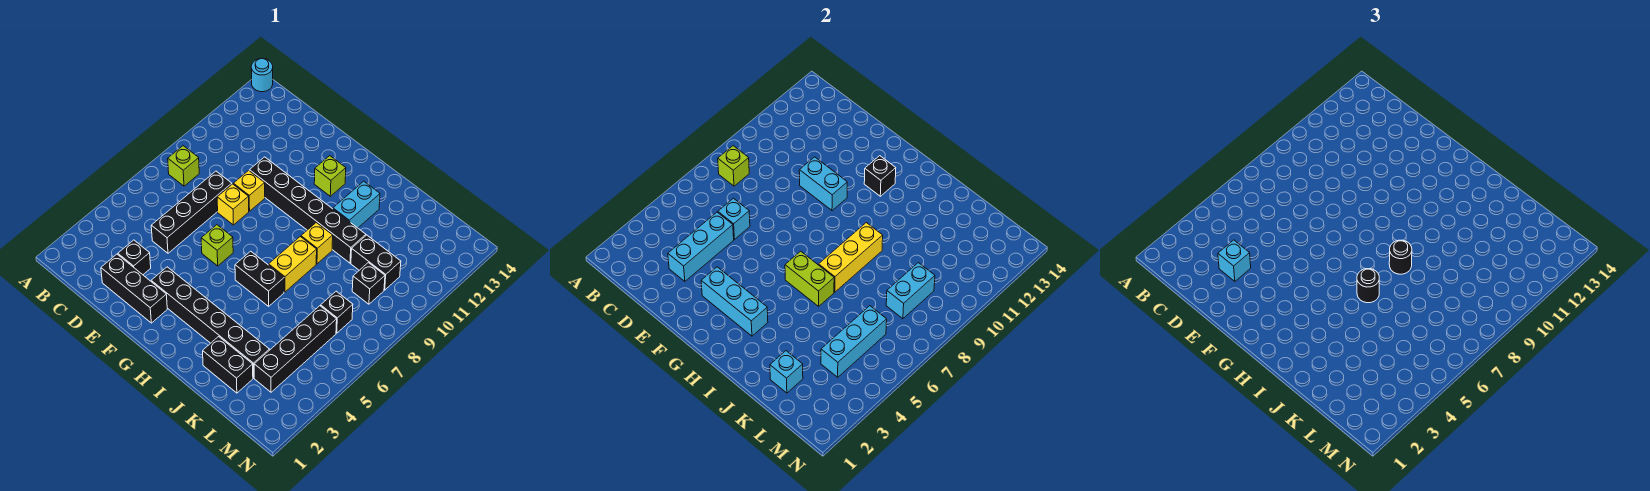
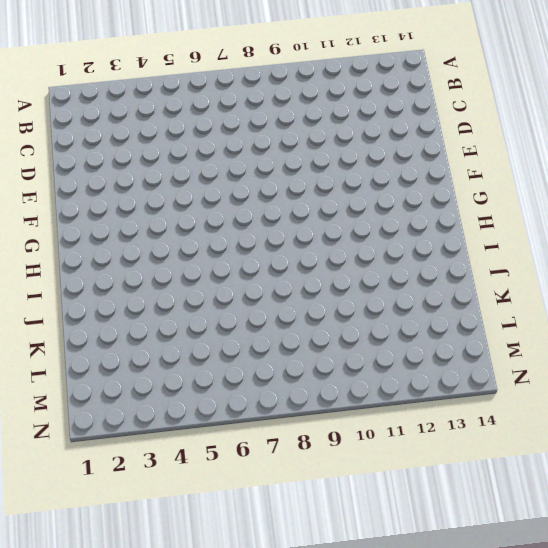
none -> cyan round brick A14 level 1
none -> lime brick B8 level 1
none -> black brick D2:F2 level 1
none -> black brick D3 level 1

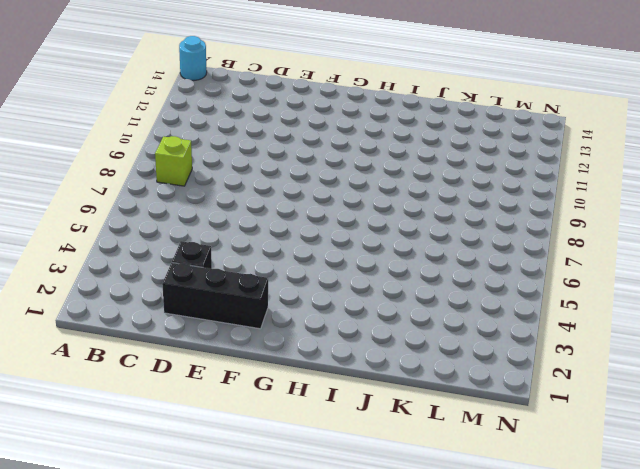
none -> black brick D5:D8 level 1
none -> yellow brick E8 level 1
none -> yellow brick E9 level 1
none -> black brick E10:J10 level 1

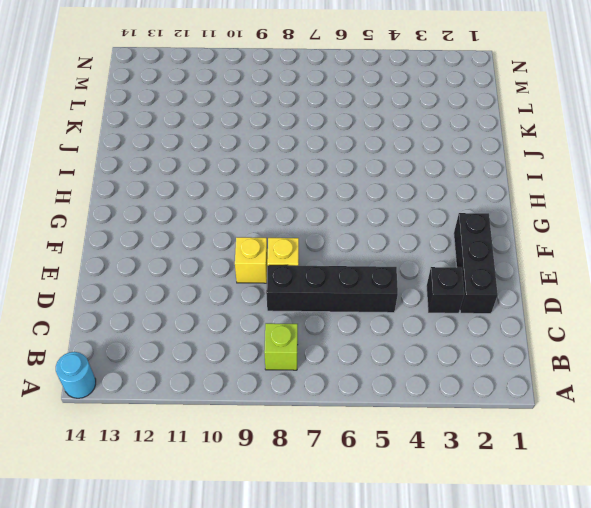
none -> black brick E10:J10 level 1
none -> black brick F3:K3 level 1
none -> lime brick F6 level 1
none -> lime brick G12 level 1

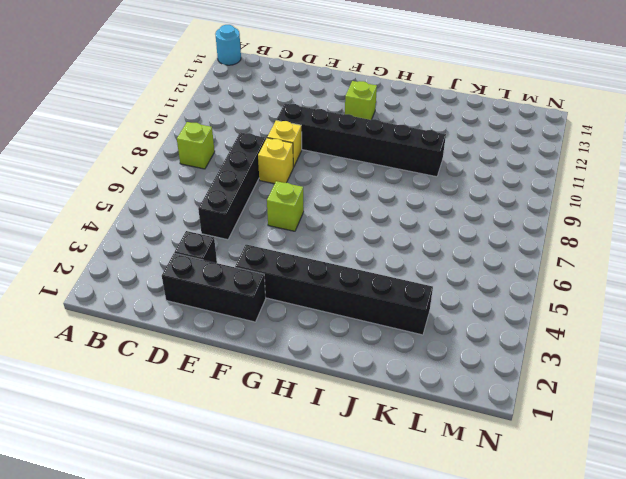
none -> black brick H6:I6 level 1
none -> yellow brick I7:I8 level 1
none -> yellow brick I9 level 1
none -> cyan brick I11:I12 level 1

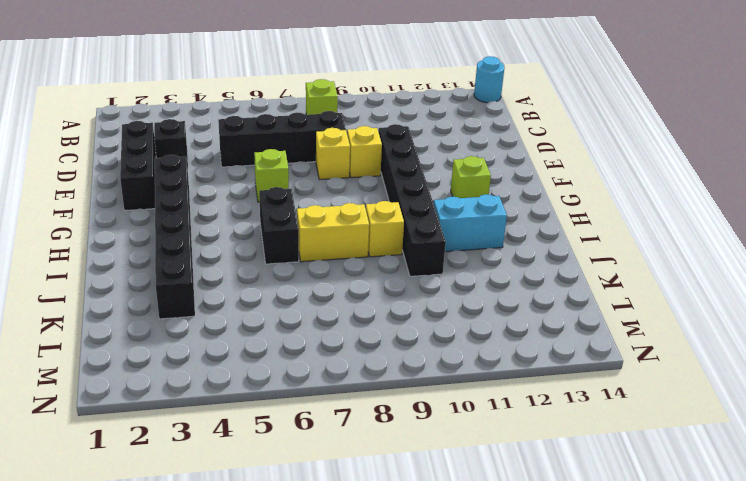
none -> black brick J2:K2 level 1
none -> black brick K10:L10 level 1
none -> black brick L3:L6 level 1
none -> black brick L7 level 1

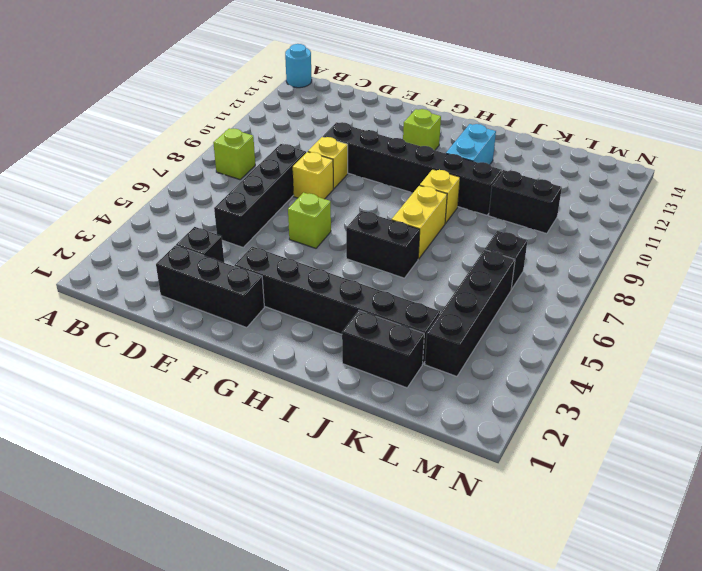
none -> black brick L9 level 1
none -> lime brick B8 level 2
none -> cyan brick D3:D5 level 2
none -> cyan brick D6 level 2

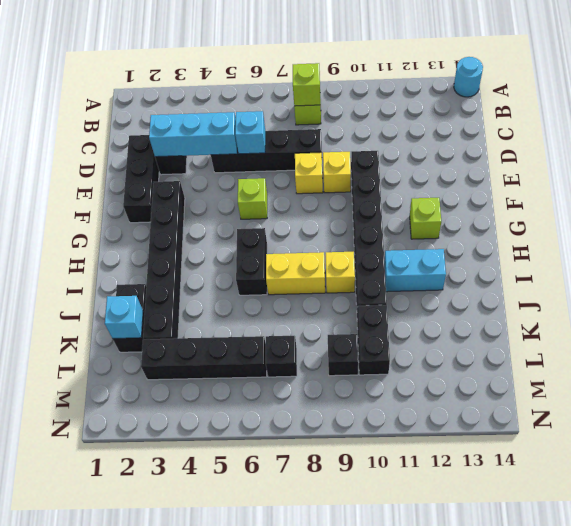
none -> cyan brick E10:F10 level 2
none -> cyan brick F3:H3 level 2
none -> black brick G12 level 2
none -> lime brick H6:I6 level 2

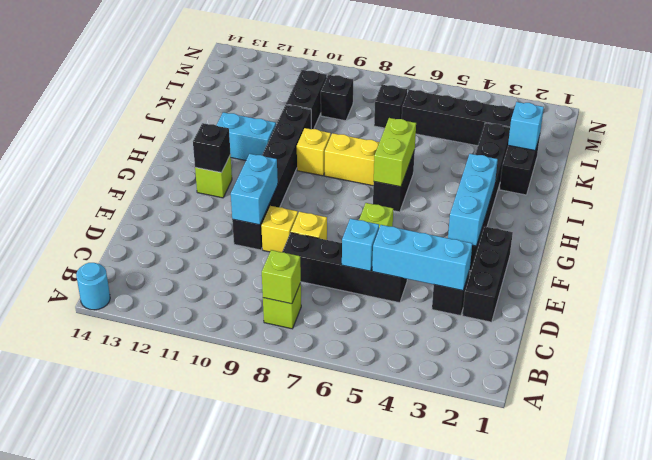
none -> yellow brick I7:I9 level 2
none -> cyan brick L4:L6 level 2
none -> cyan brick L8:L9 level 2
none -> cyan brick D3 level 3

